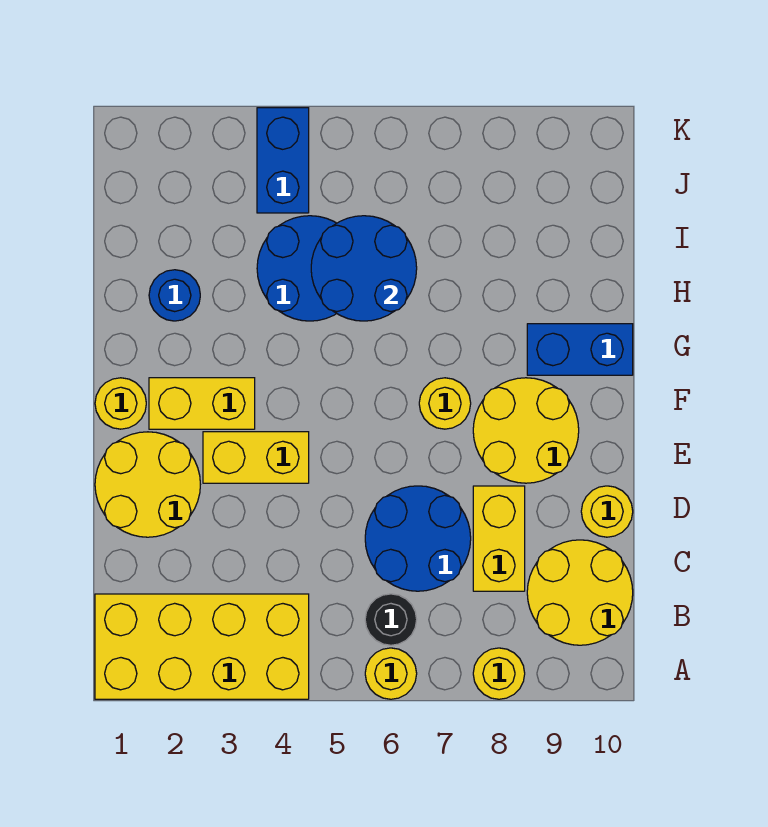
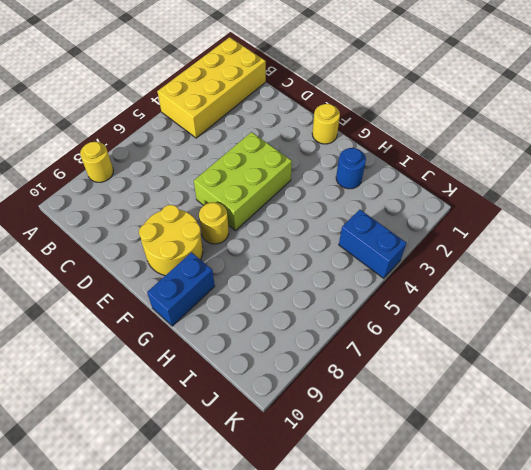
lime brick E4:F6 level 1 -> yellow brick E3:E4 level 1
none -> yellow round brick A6 level 1
none -> black round brick B6 level 1
none -> yellow round brick B9:C10 level 1

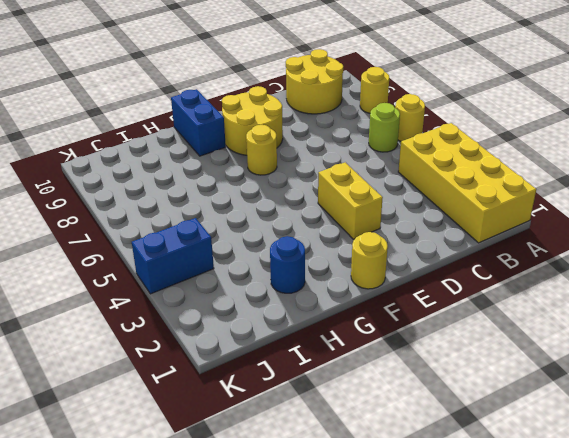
lime round brick B6 level 1 -> black round brick B6 level 1
none -> blue round brick C6:D7 level 1
none -> yellow brick C8:D8 level 1
none -> yellow round brick D1:E2 level 1

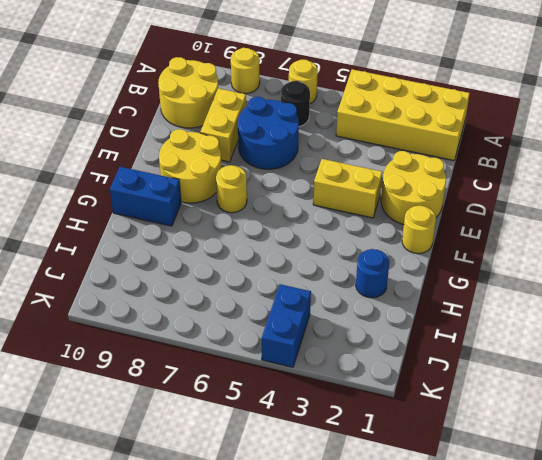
none -> yellow round brick D10 level 1
none -> yellow brick F2:F3 level 1
none -> blue round brick H4:I5 level 1

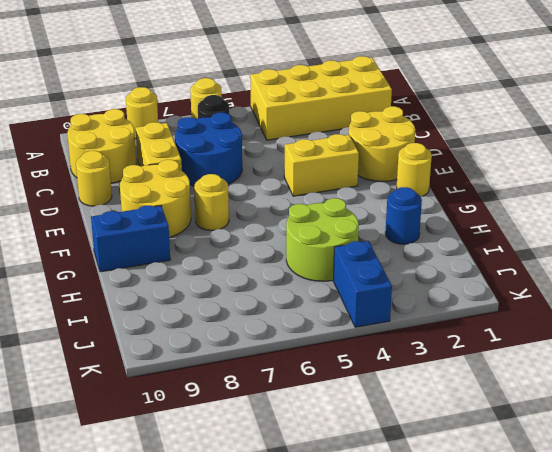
lime round brick H4:I5 level 1 -> blue round brick H4:I5 level 1
none -> yellow brick F2:F3 level 1
none -> blue round brick H5:I6 level 2

